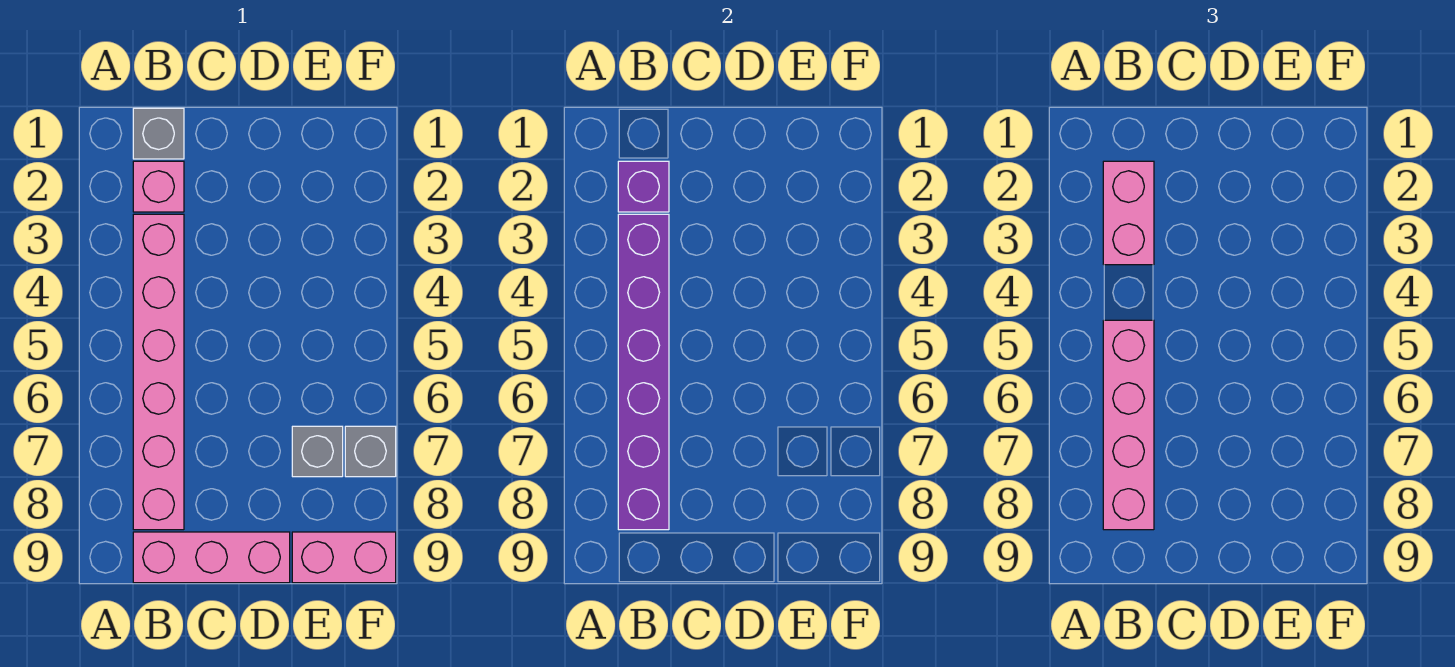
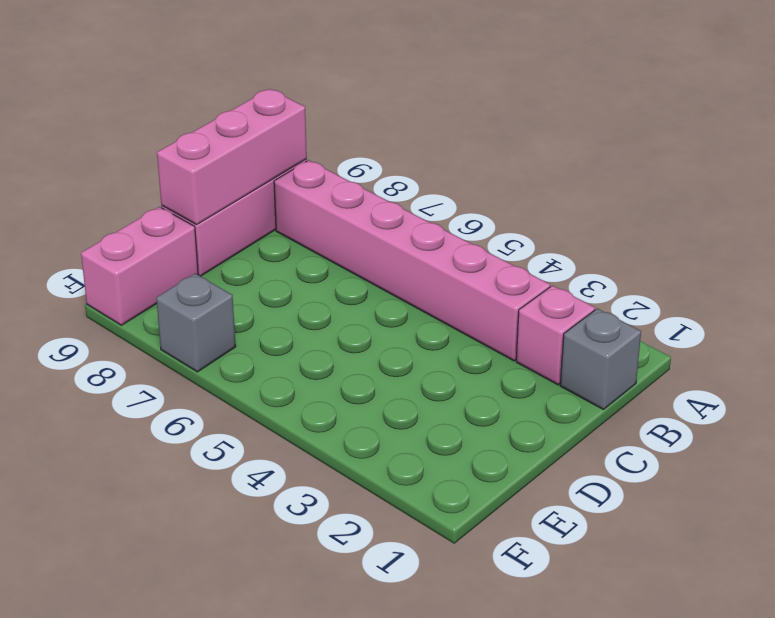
pink brick B9:D9 level 2 -> none
none -> grey brick E7 level 1
none -> purple brick B2 level 2

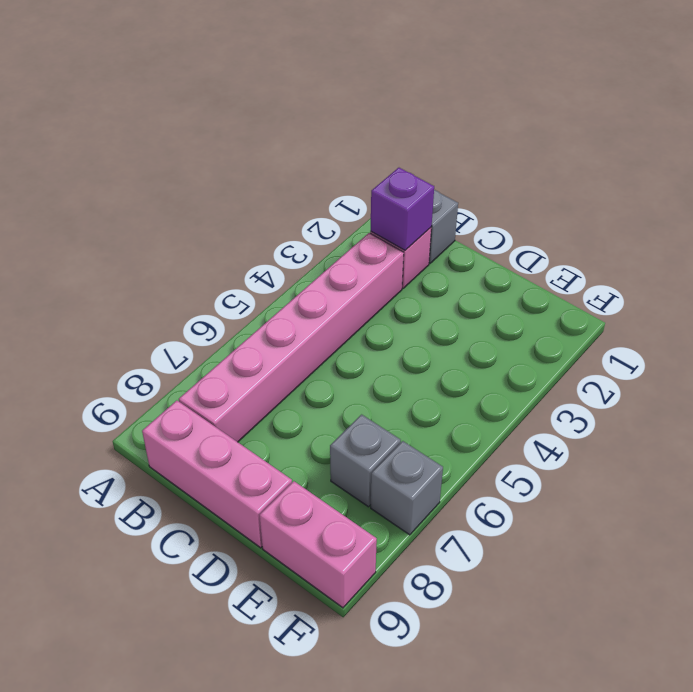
none -> purple brick B3:B8 level 2
none -> pink brick B2:B3 level 3

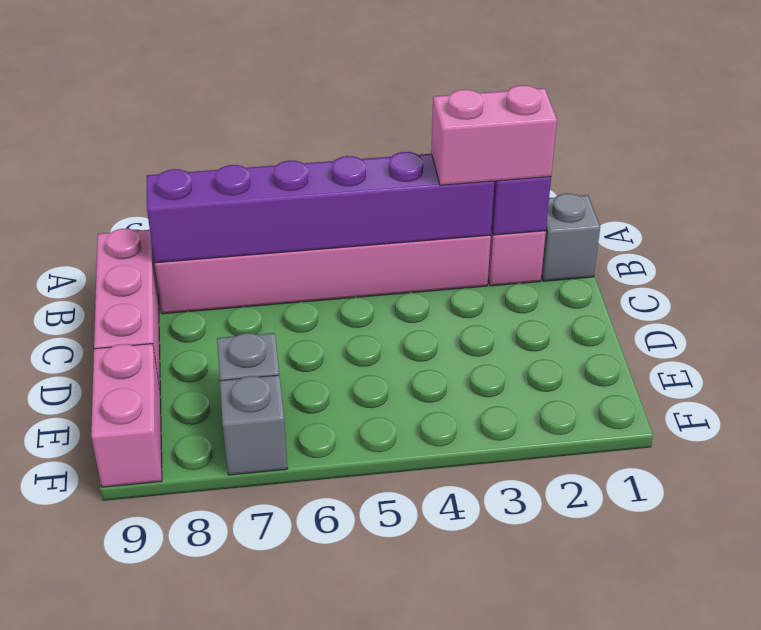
none -> pink brick B5:B8 level 3

